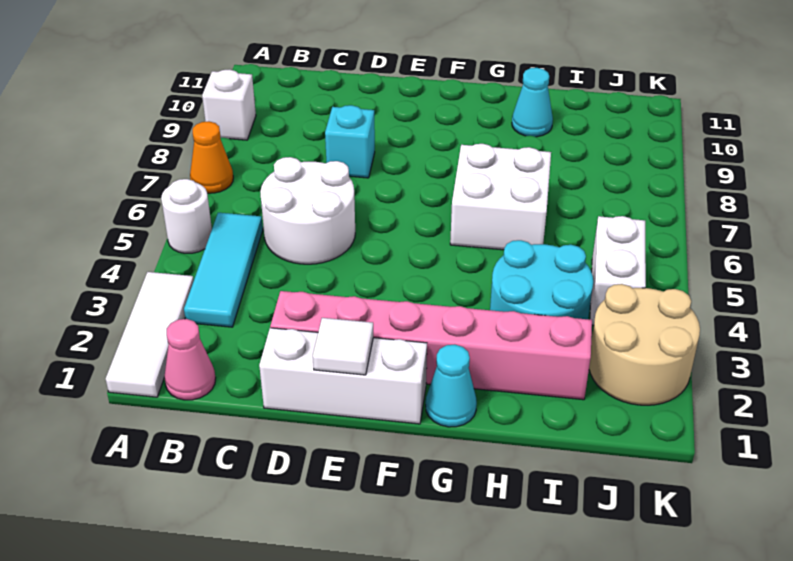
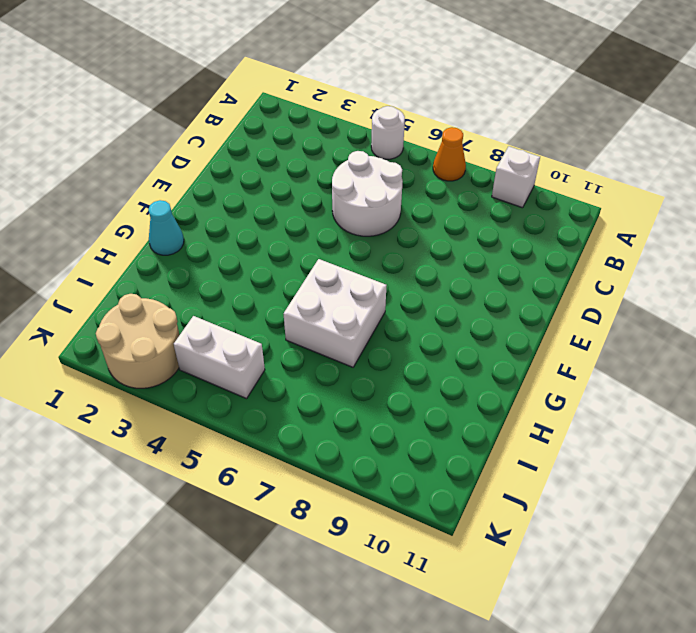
none -> white tile A1:A3 level 1
none -> pink cone B1 level 1
none -> cyan tile B3:B5 level 1

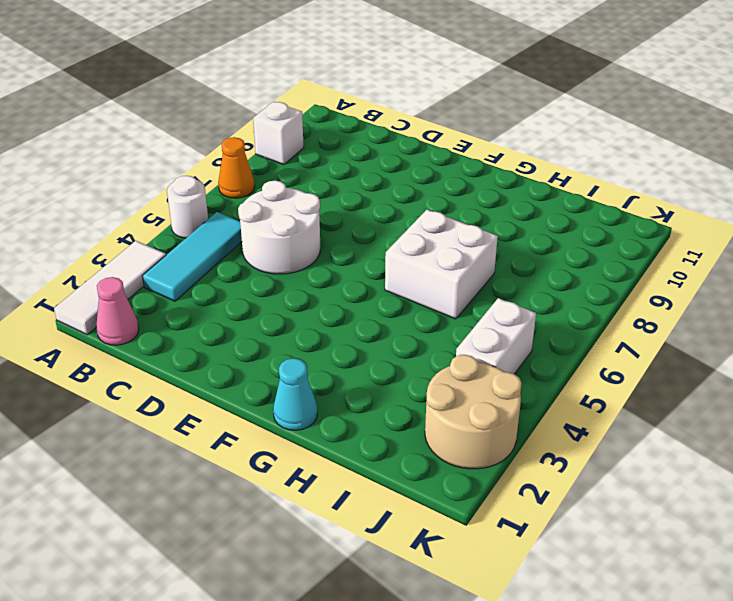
none -> white brick D1:F1 level 1
none -> pink brick D2:I2 level 1
none -> cyan brick D8 level 1

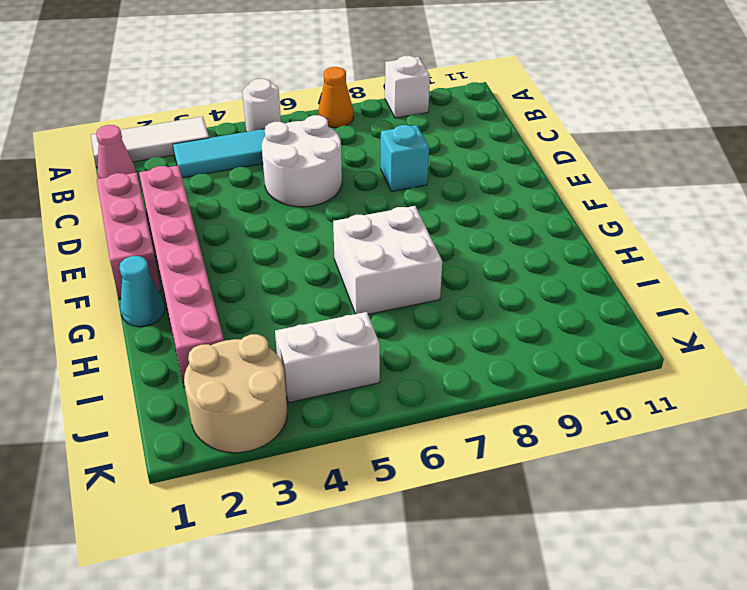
pink brick D1:F1 level 1 -> white brick D1:F1 level 1
none -> cyan round brick H3:I4 level 1
none -> cyan cone H10 level 1
none -> white tile E1 level 2

